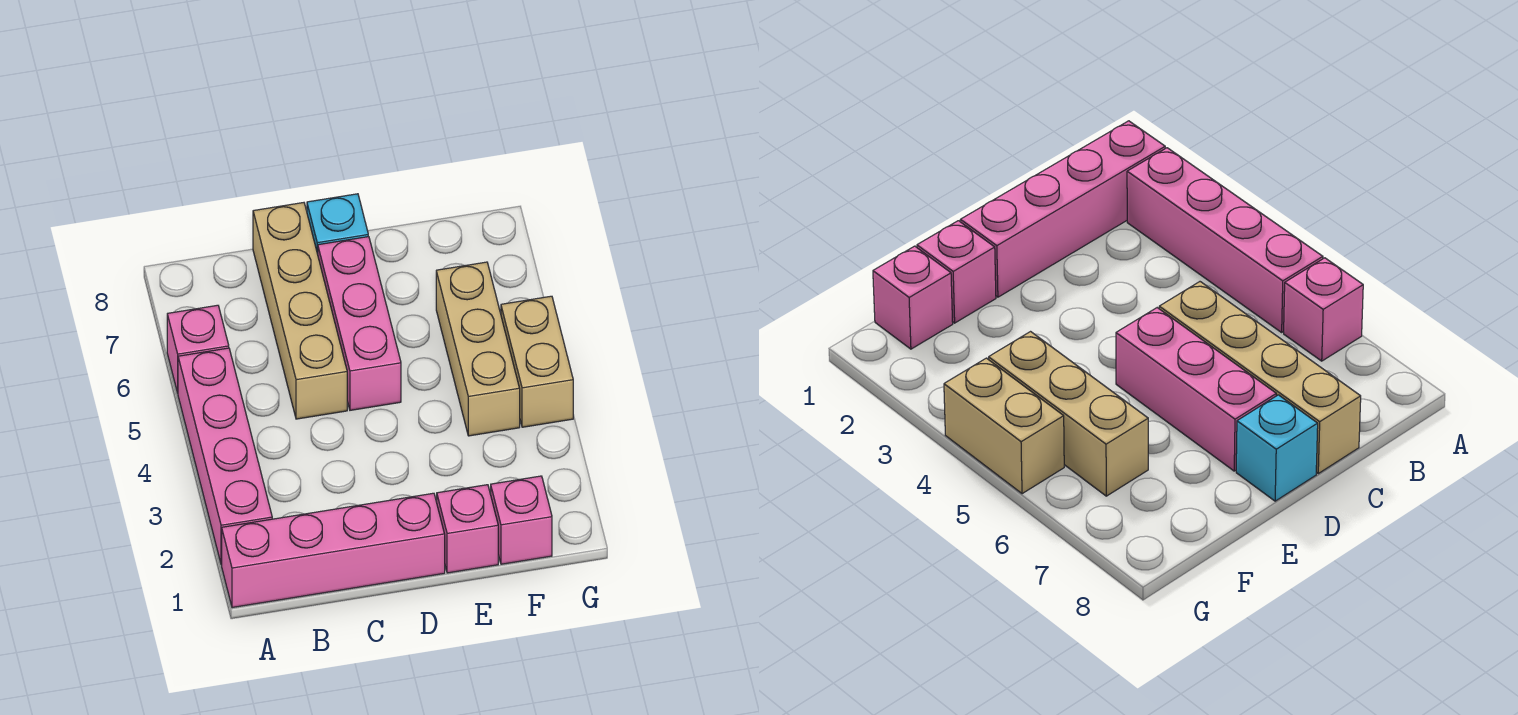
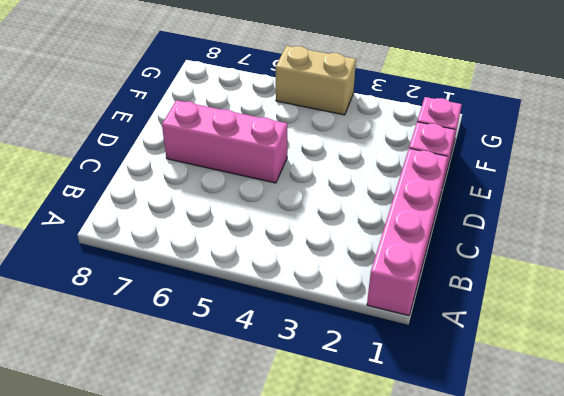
none -> pink brick A2:A5 level 1
none -> pink brick A6 level 1

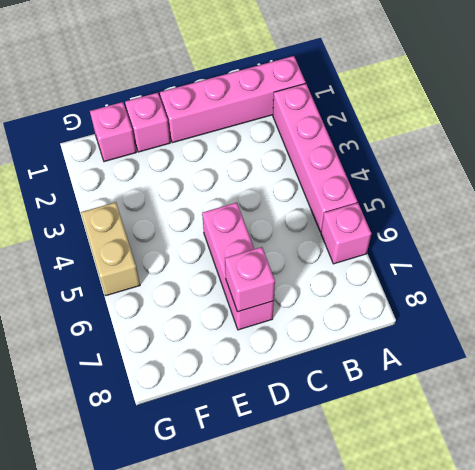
pink brick D7 level 2 -> none
none -> tan brick C5:C8 level 1
none -> cyan brick D8 level 1

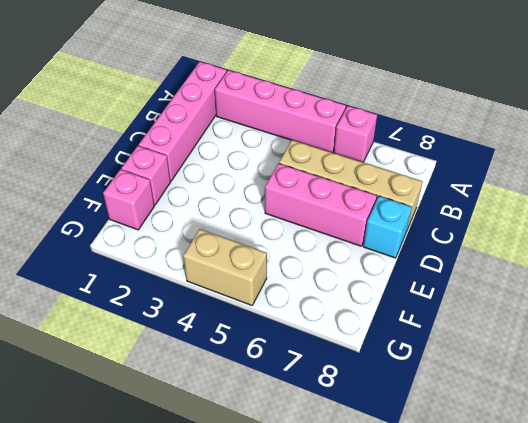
none -> tan brick F4:F6 level 1

